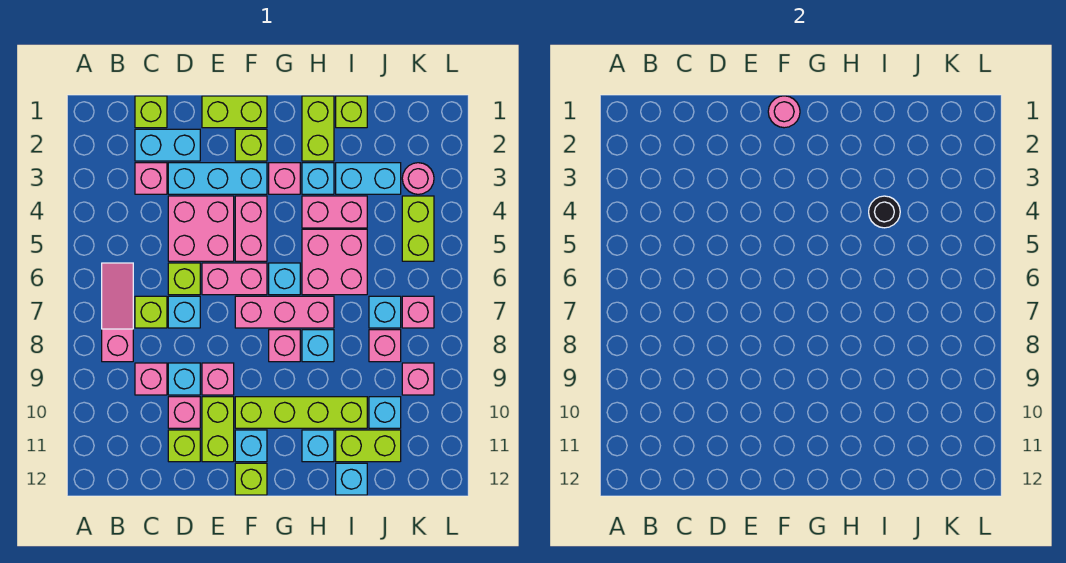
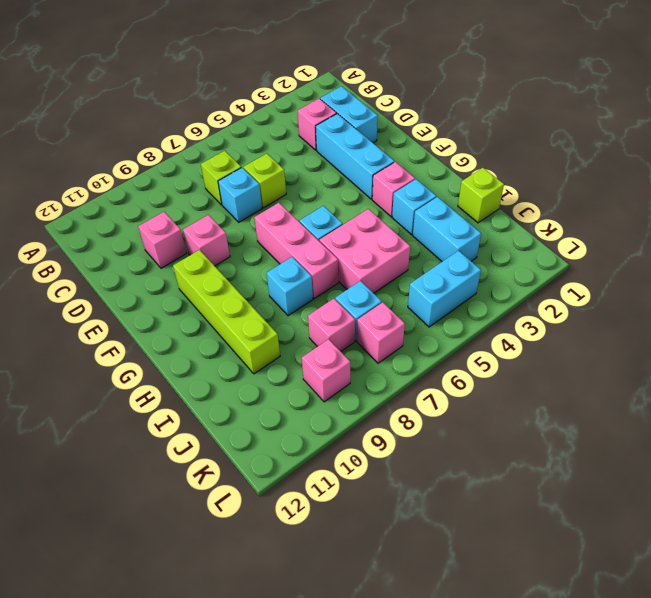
cyan brick K4:K5 level 1 -> lime brick K4:K5 level 1
none -> pink slope B6:B8 level 1 top 8
none -> lime brick C1 level 1
none -> pink brick C9 level 1
none -> pink brick D4:E5 level 1

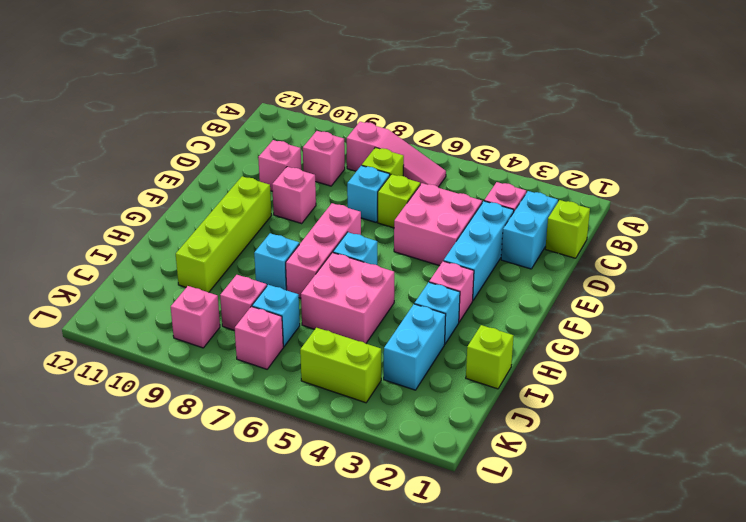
none -> cyan brick D9 level 1
none -> lime brick D11 level 1
none -> lime brick E1:F1 level 1
none -> pink brick E6:F6 level 1

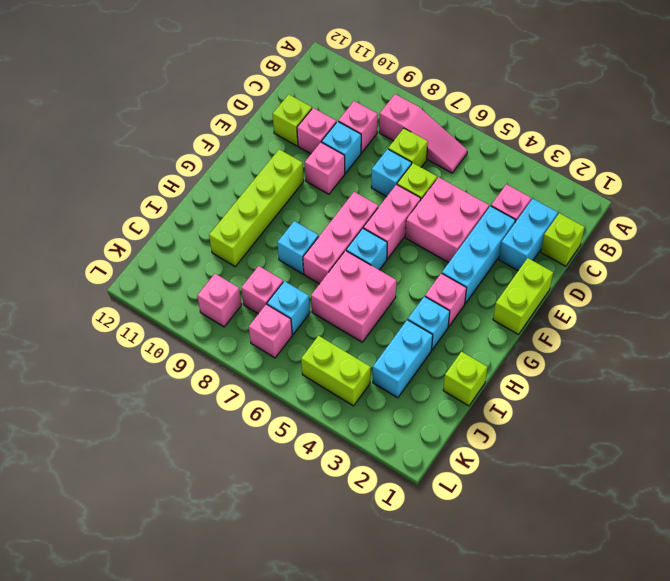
none -> lime brick E10:E11 level 1
none -> lime brick F2 level 1
none -> pink brick F4:F5 level 1
none -> cyan brick F11 level 1

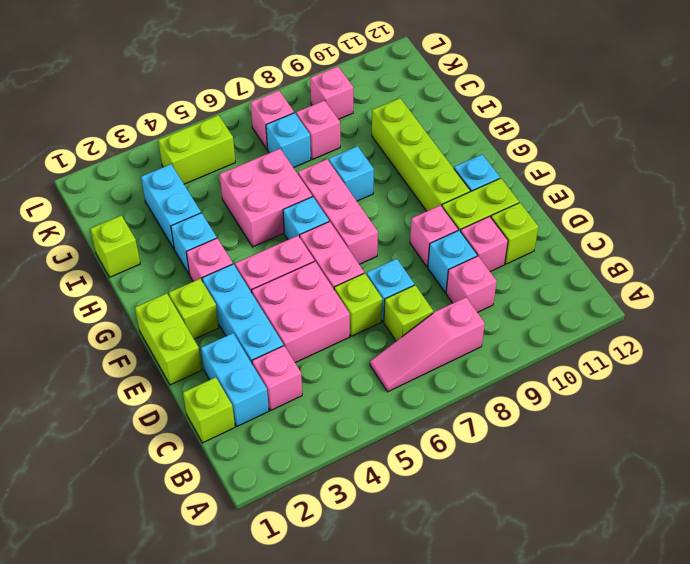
none -> lime brick F12 level 1
none -> pink brick G8 level 1
none -> lime brick H1:H2 level 1
none -> pink brick H4:I4 level 1

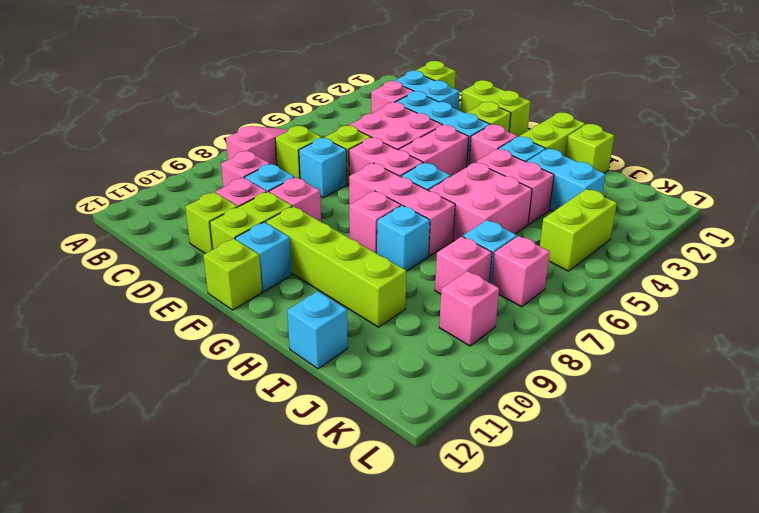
none -> cyan brick H11 level 1
none -> lime brick I11:J11 level 1
none -> cyan brick J10 level 1
none -> pink round brick K3 level 1

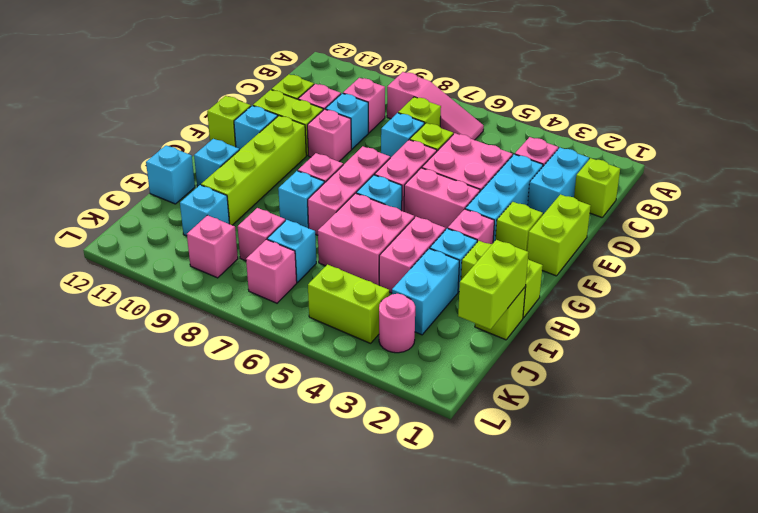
lime brick I1:J1 level 2 -> lime brick I11:J11 level 1
none -> pink round brick F1 level 2
none -> black round brick I4 level 2

